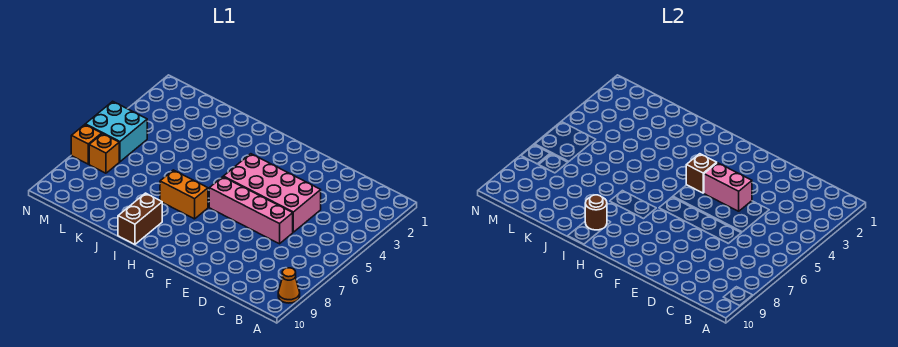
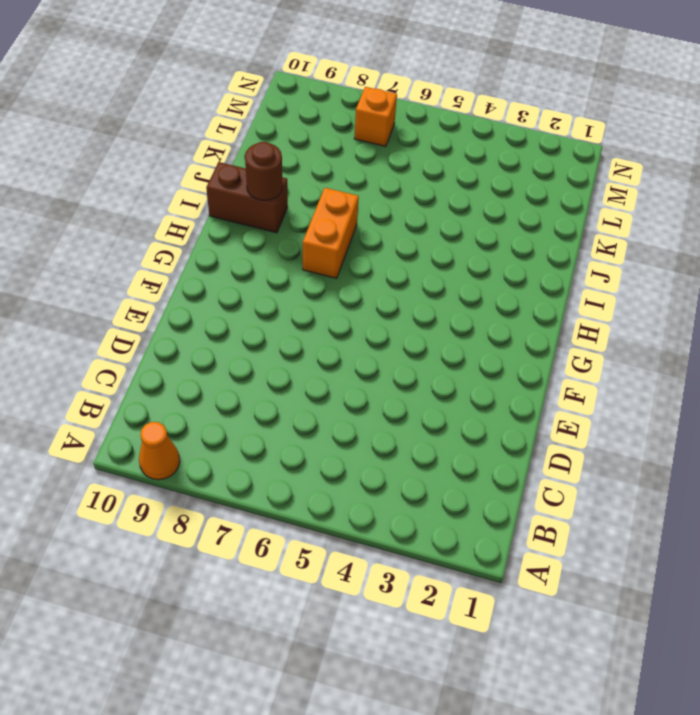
none -> pink brick D4:G5 level 1
none -> pink brick D6:G6 level 1

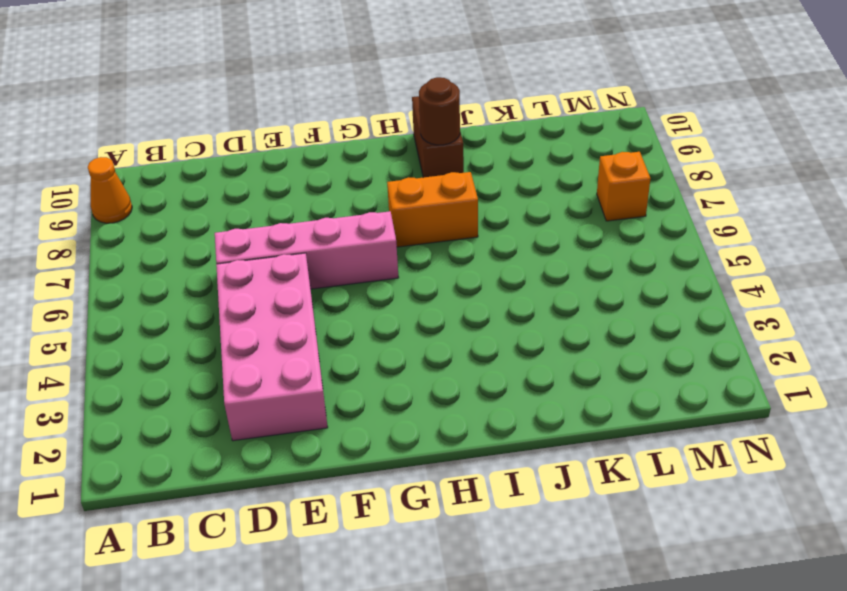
pink brick D2:E5 level 1 -> pink brick D4:G5 level 1
none -> cyan brick M5:N6 level 1
none -> orange brick N7 level 1

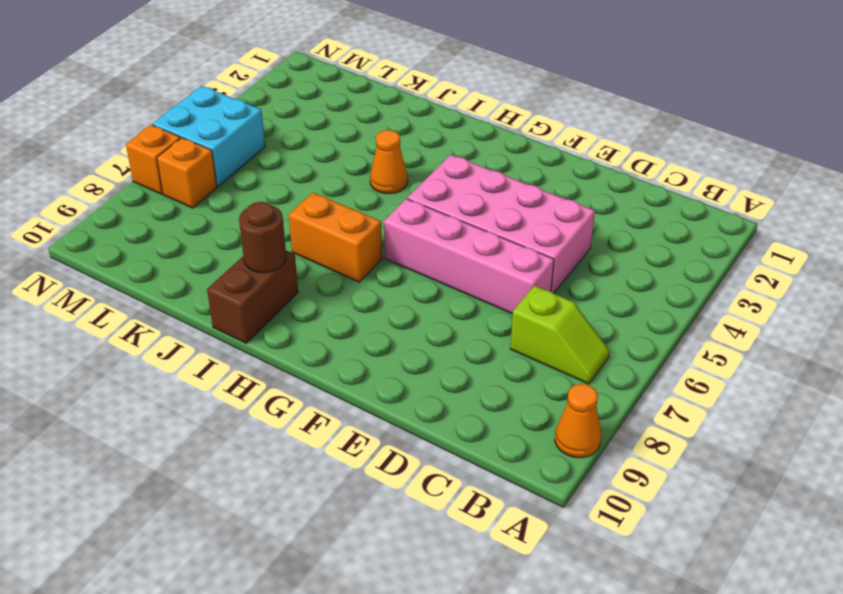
lime slope B7:C7 level 1 top C -> none
orange cone I4 level 1 -> none
none -> pink brick E4:F4 level 2
none -> brown brick G4 level 2

